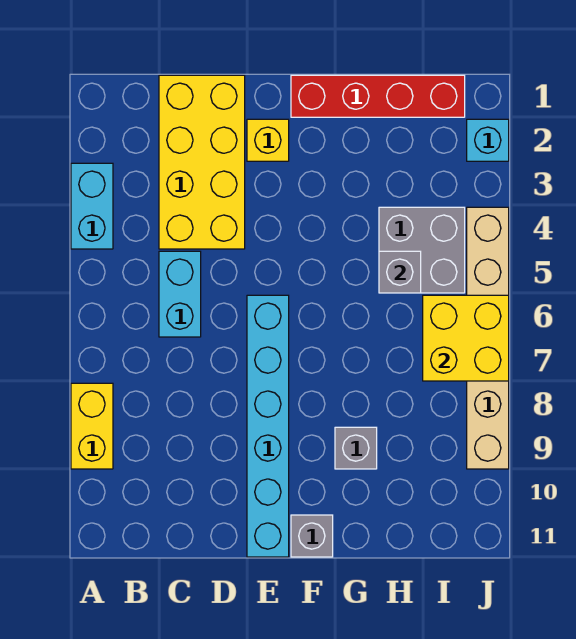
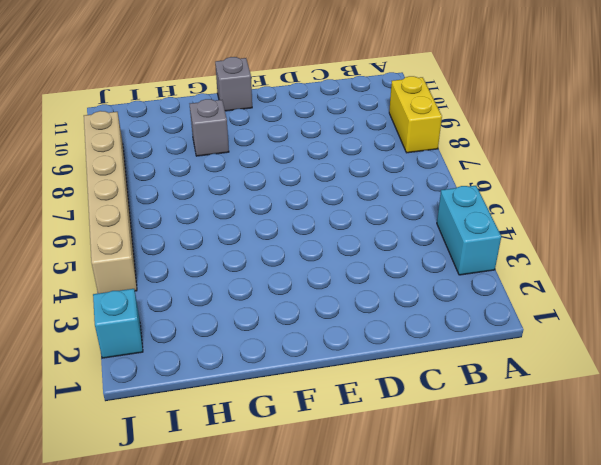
none -> yellow brick C1:D4 level 1
none -> cyan brick C5:C6 level 1
none -> yellow brick E2 level 1

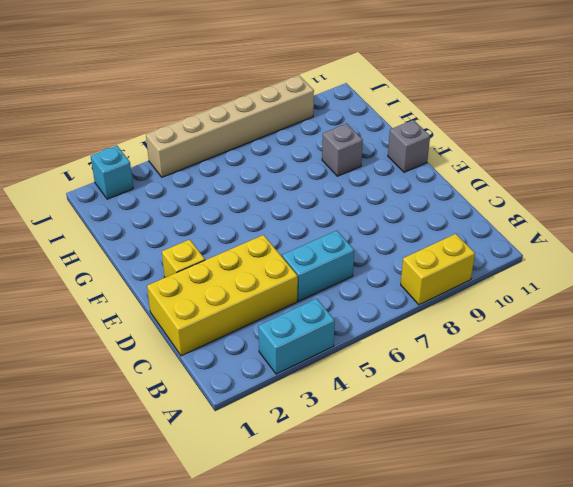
none -> cyan brick E6:E11 level 1
none -> red brick F1:I1 level 1
none -> grey brick H4:I5 level 1

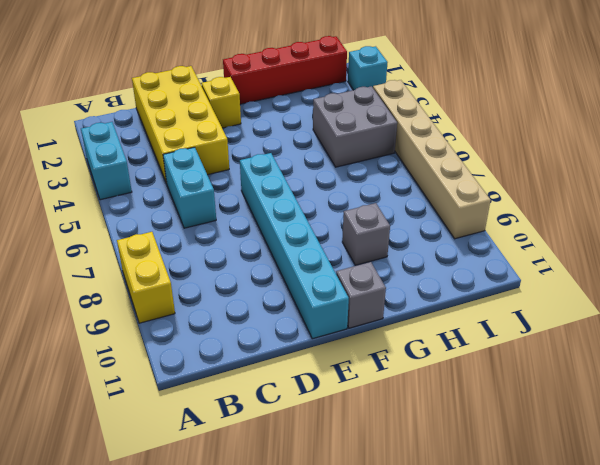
none -> grey brick H5 level 2
none -> yellow brick I6:J7 level 2

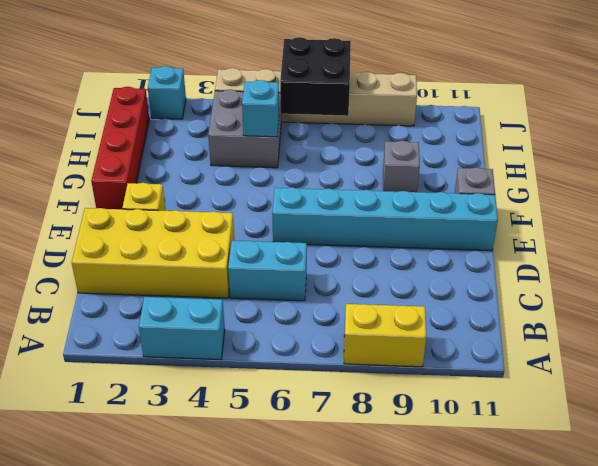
cyan brick H5 level 2 -> grey brick H5 level 2
black brick I6:J7 level 2 -> yellow brick I6:J7 level 2

